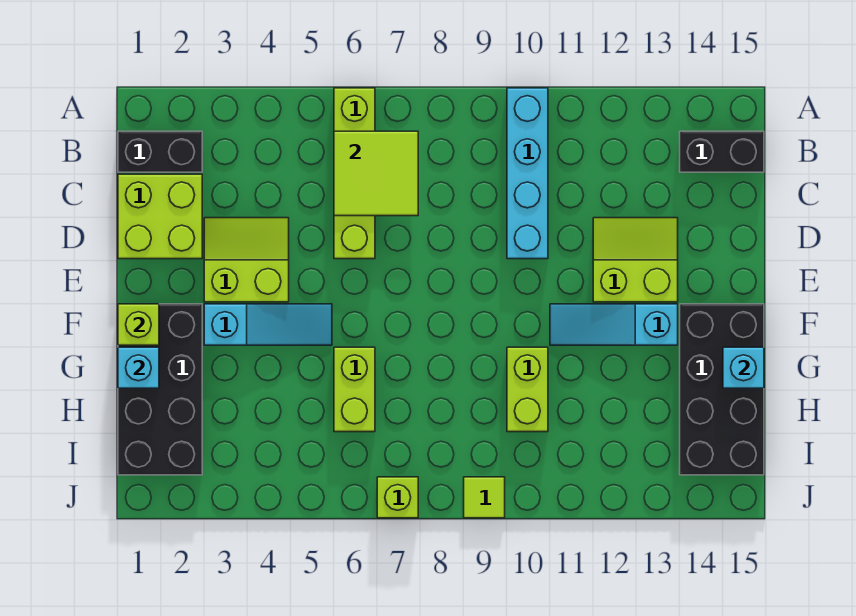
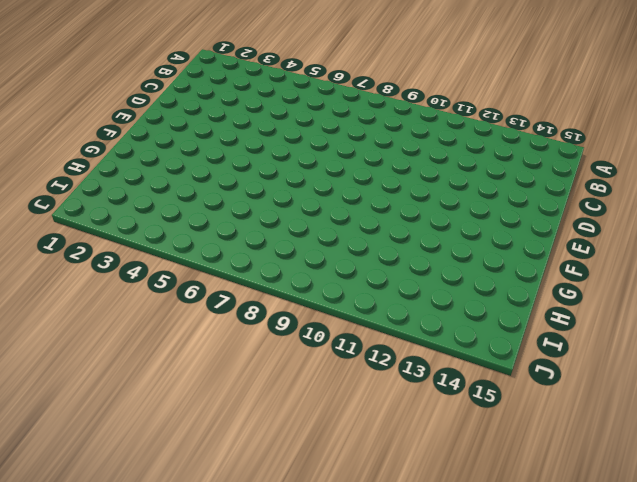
none -> lime brick A6:D6 level 1
none -> cyan brick A10:D10 level 1
none -> black brick B1:B2 level 1

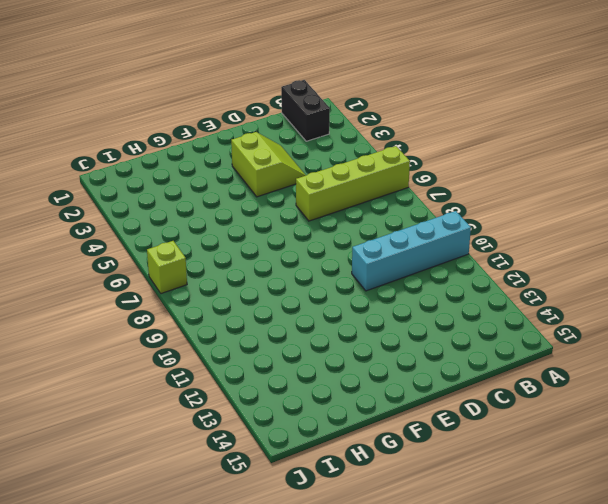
none -> black brick B14:B15 level 1
none -> lime brick C1:D2 level 1
none -> lime slope D12:E13 level 1 top E

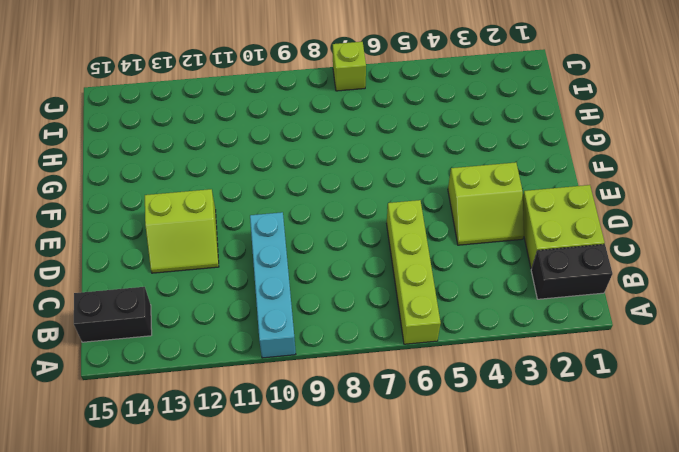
none -> black brick F1:I2 level 1
none -> cyan slope F3:F5 level 1 top 3
none -> cyan slope F11:F13 level 1 top 13

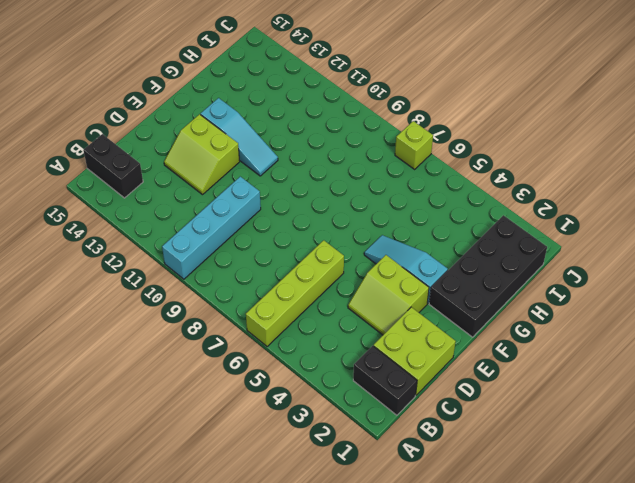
none -> black brick F14:I15 level 1
none -> lime brick G6:H6 level 1
none -> lime brick G10:H10 level 1

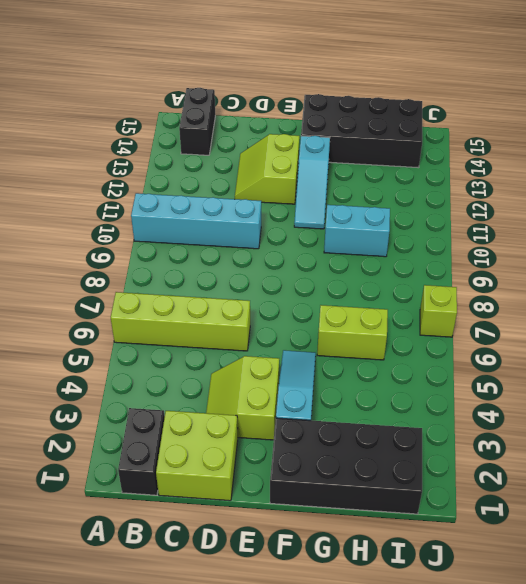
cyan brick G10:H10 level 1 -> lime brick G10:H10 level 1
none -> lime tile J9 level 1
none -> lime tile B6:C7 level 2
none -> lime brick F1 level 2

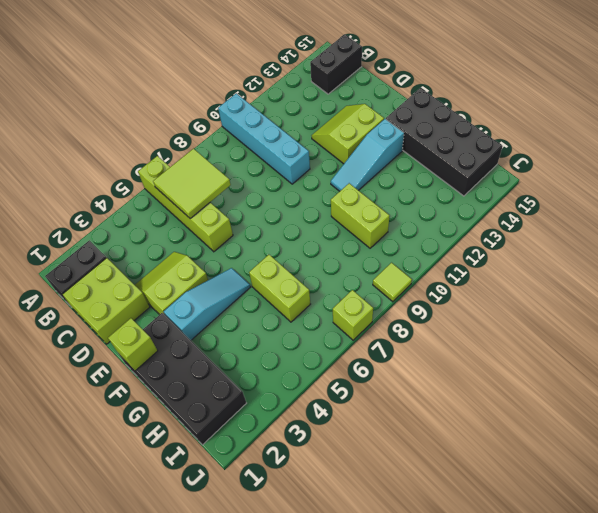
none -> cyan brick G1 level 2
none -> cyan brick G15 level 2

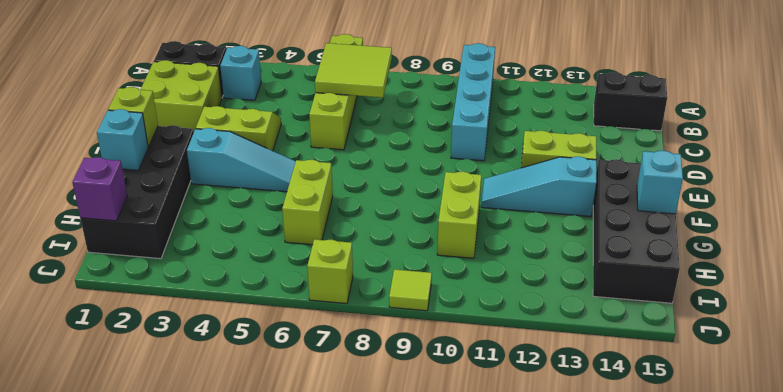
cyan brick B3 level 1 -> none
purple brick I1 level 2 -> none

